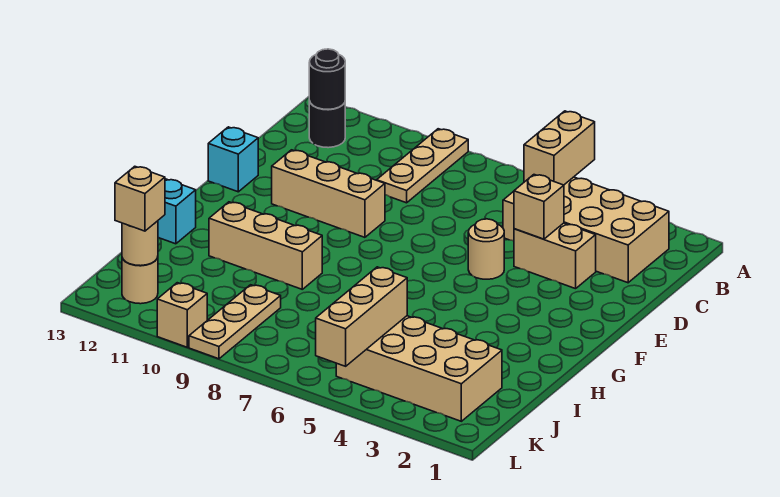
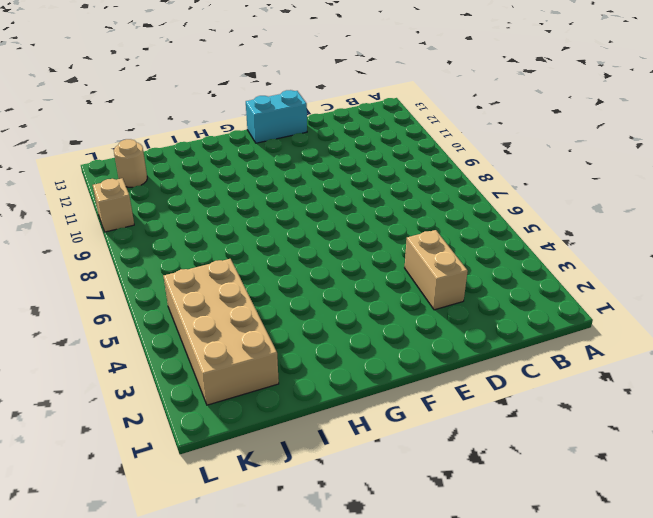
cyan brick E13:F13 level 1 -> cyan brick E13 level 1
none -> tan plate A9:C9 level 1
none -> tan brick B2:C5 level 1
none -> black round brick B12 level 1

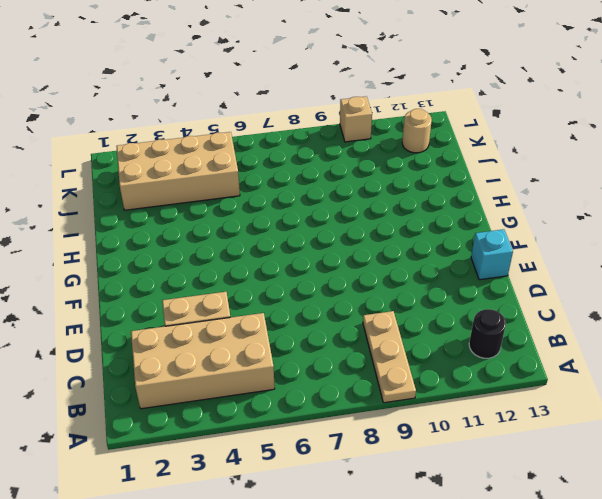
none -> tan round brick E5 level 1
none -> tan brick E9:E11 level 1
none -> tan brick H9:H11 level 1

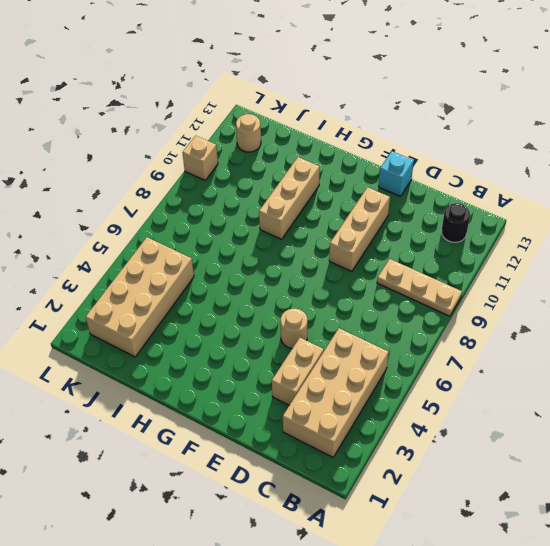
none -> cyan brick H13 level 1
none -> tan plate J9:L9 level 1
none -> tan brick A5:B5 level 2

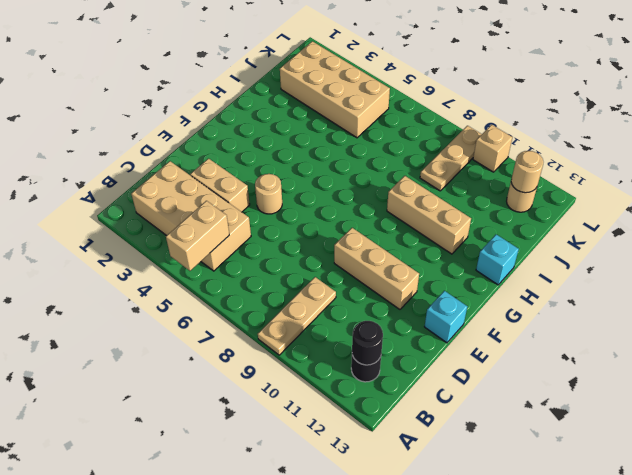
none -> tan brick D4 level 2
none -> tan brick J5:L5 level 2
none -> tan brick K12 level 3

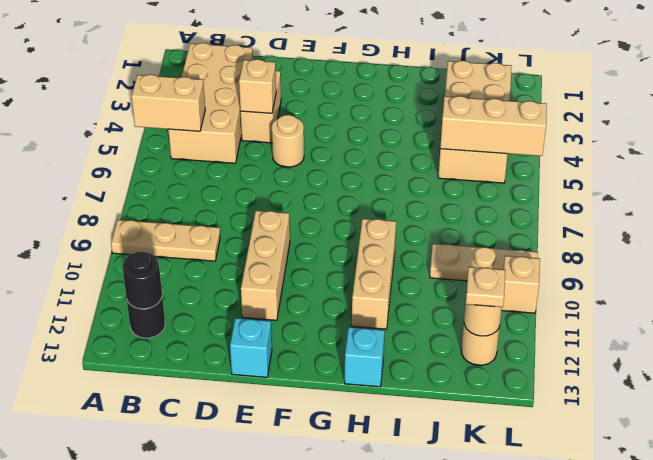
tan plate K12 level 3 -> tan brick K12 level 3

